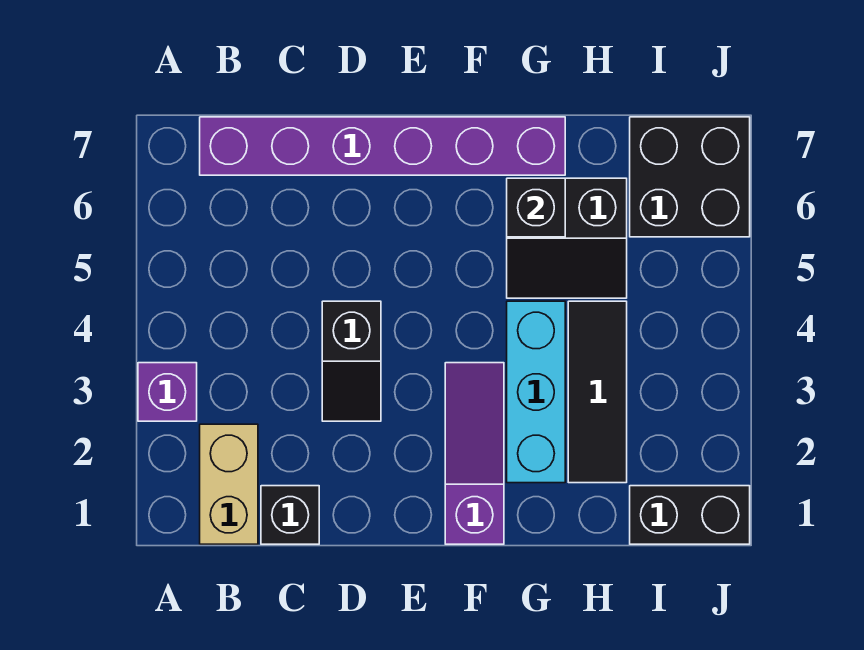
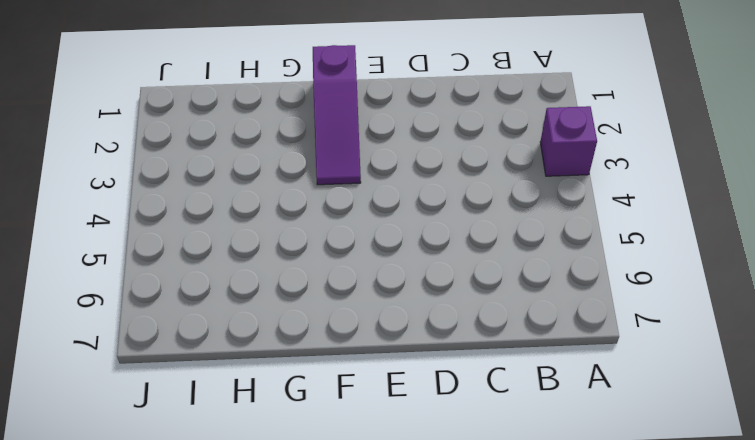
none -> tan brick B1:B2 level 1
none -> purple brick B7:G7 level 1
none -> black brick C1 level 1

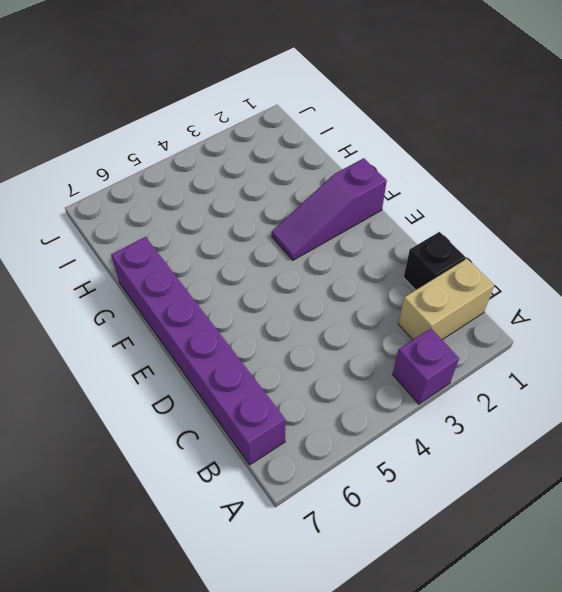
none -> black slope D3:D4 level 1 top 4
none -> cyan brick G2:G4 level 1
none -> black slope G5:H6 level 1 top 6

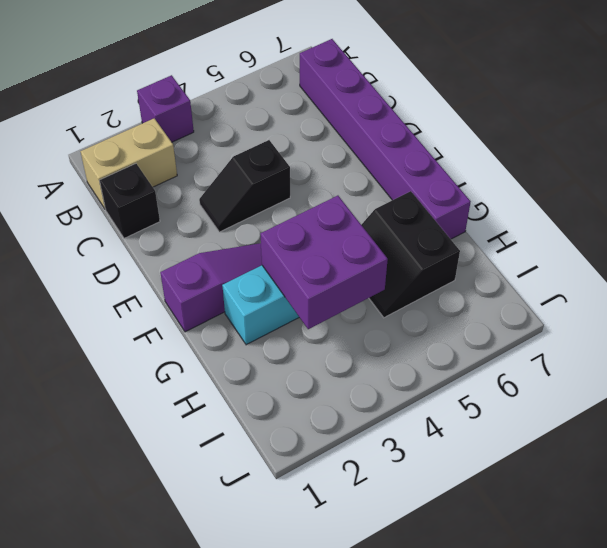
purple brick G3:H4 level 2 -> none
none -> black tile H2:H4 level 1
none -> black brick I1:J1 level 1
none -> black brick I6:J7 level 1

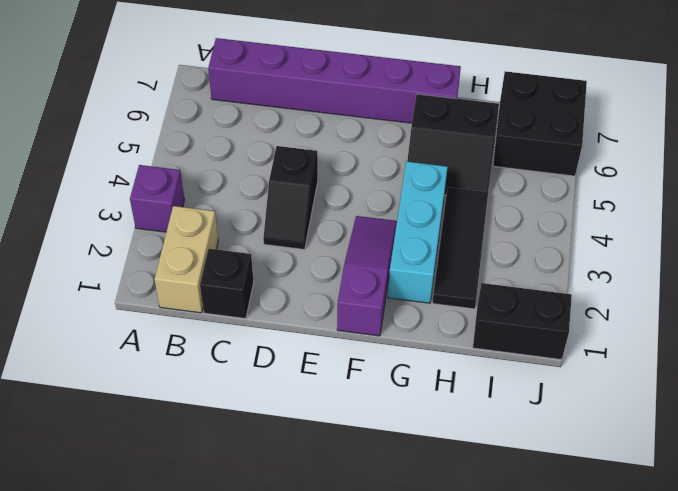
none -> black brick G6 level 2

